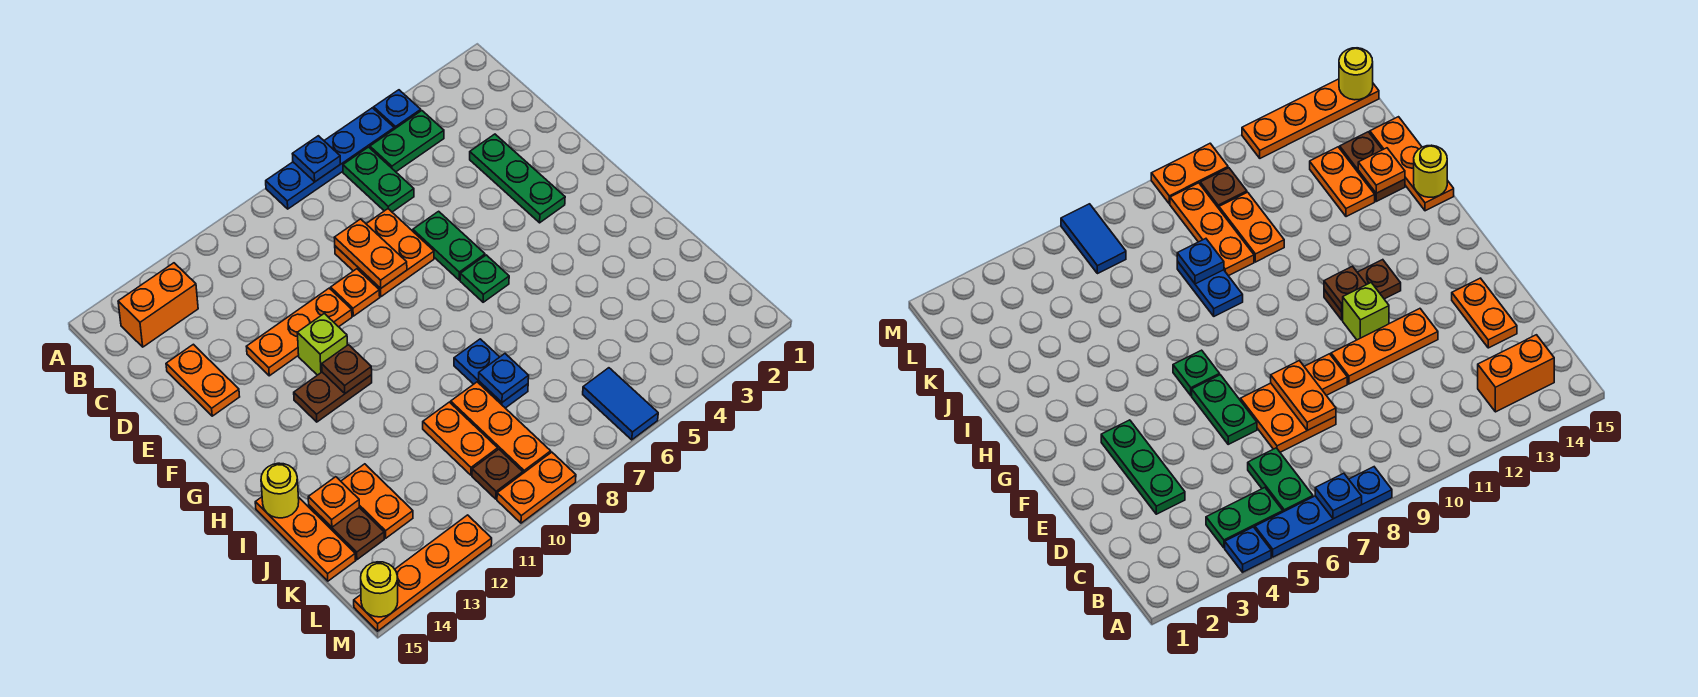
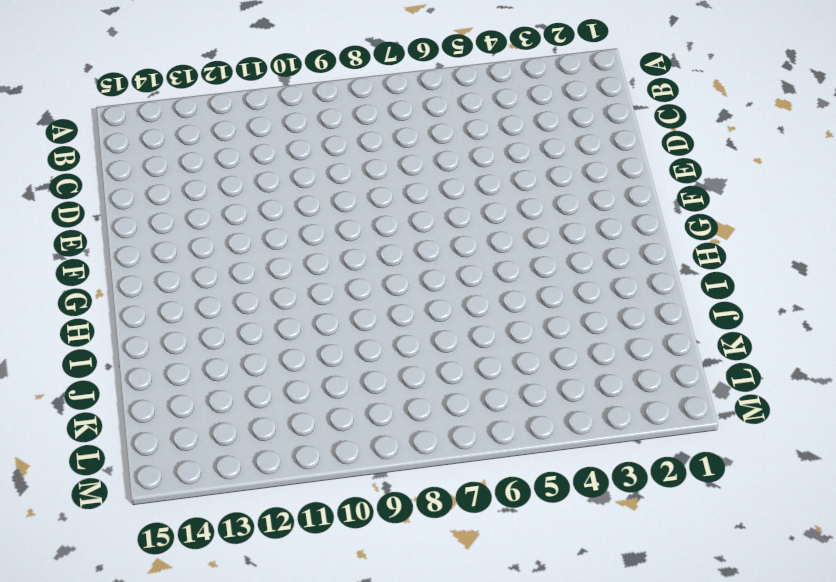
none -> blue plate A4 level 1
none -> blue plate A5:A8 level 1
none -> green plate B4:B5 level 1
none -> green plate B6:C6 level 1

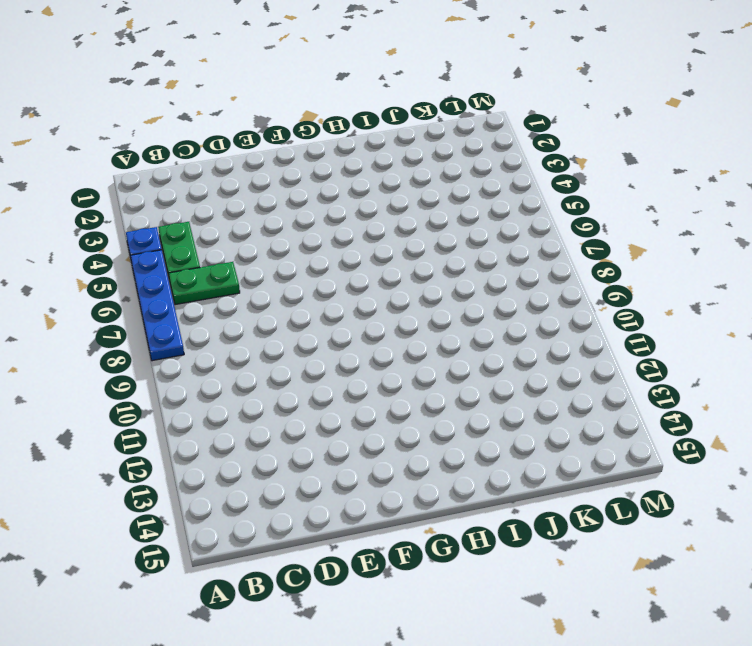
none -> orange brick B13:B14 level 1
none -> green plate D3:F3 level 1
none -> orange plate D7:E8 level 1
none -> orange plate D14:E14 level 1

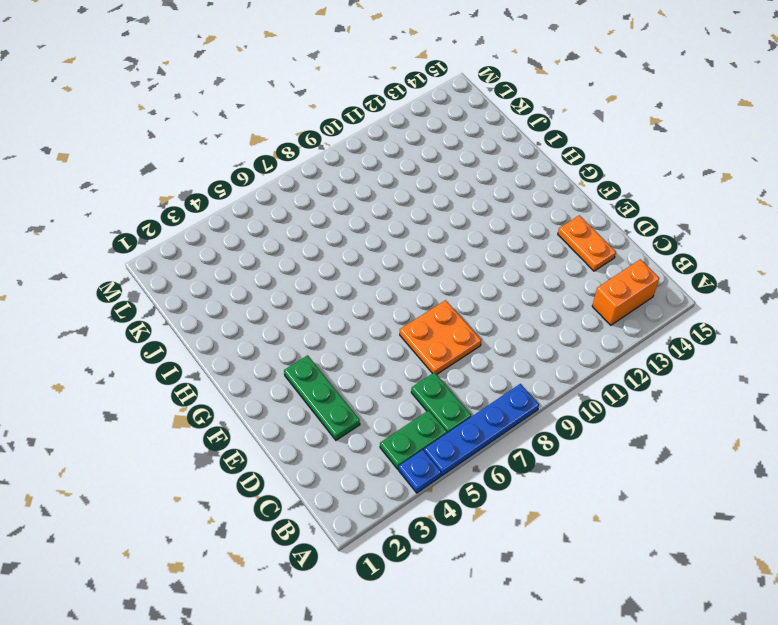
none -> green plate E6:F6 level 1
none -> orange plate E9 level 1
none -> orange plate E10:E12 level 1
none -> lime brick F11 level 1

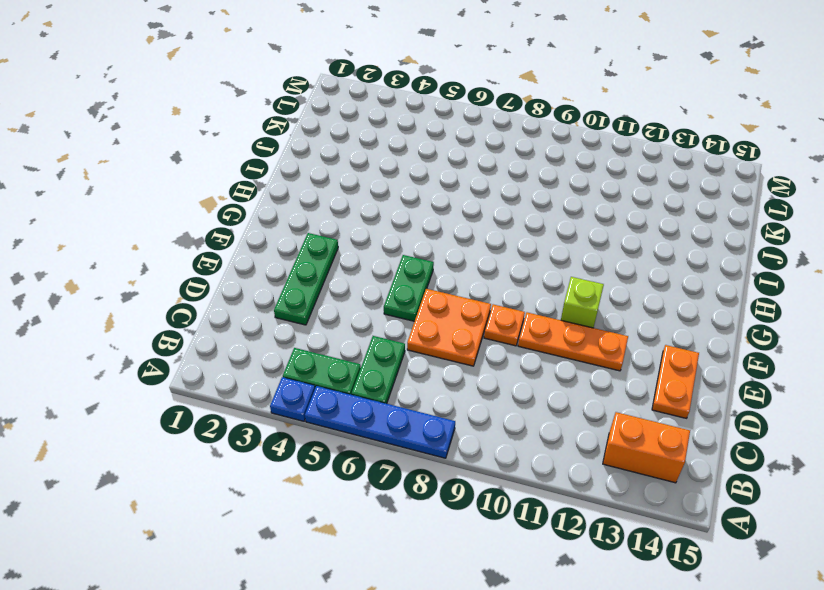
none -> green plate G6 level 1
none -> brown plate G11:G12 level 1
none -> blue plate I8:J8 level 1
none -> orange plate I15:K15 level 1

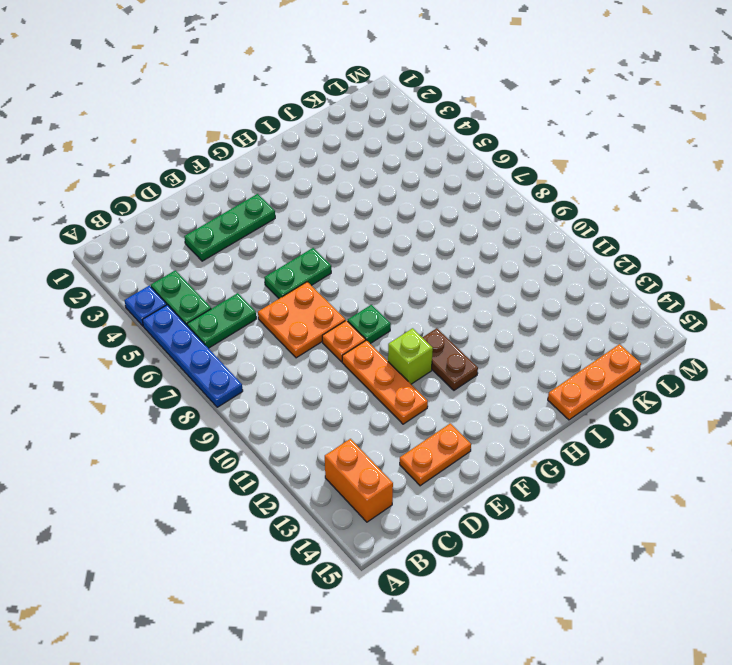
green plate F9 level 1 -> green plate G6 level 1
none -> blue plate I8:J8 level 1
none -> orange plate J9:L9 level 1
none -> orange plate J10:K10 level 1
none -> orange plate J13:K13 level 1

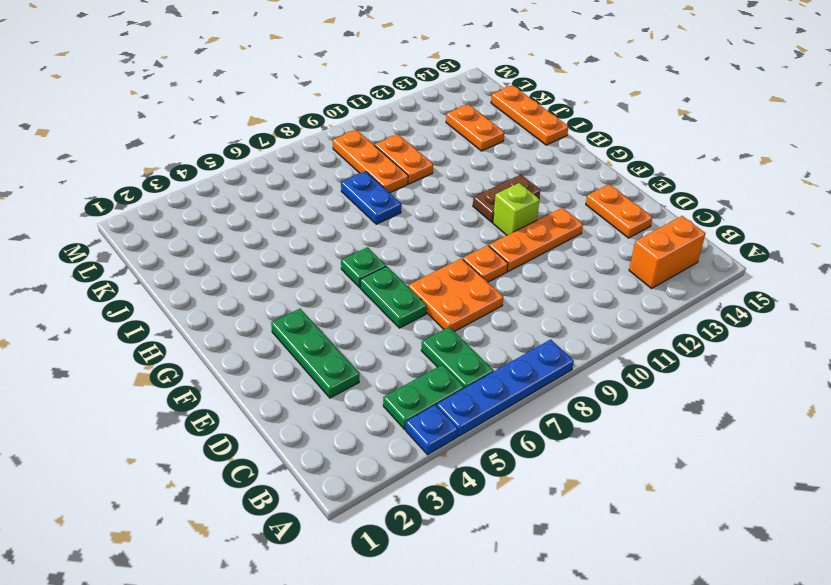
none -> brown plate J14:K14 level 1
none -> blue tile L6:M6 level 1
none -> brown plate L10 level 1
none -> orange plate M9:M10 level 1

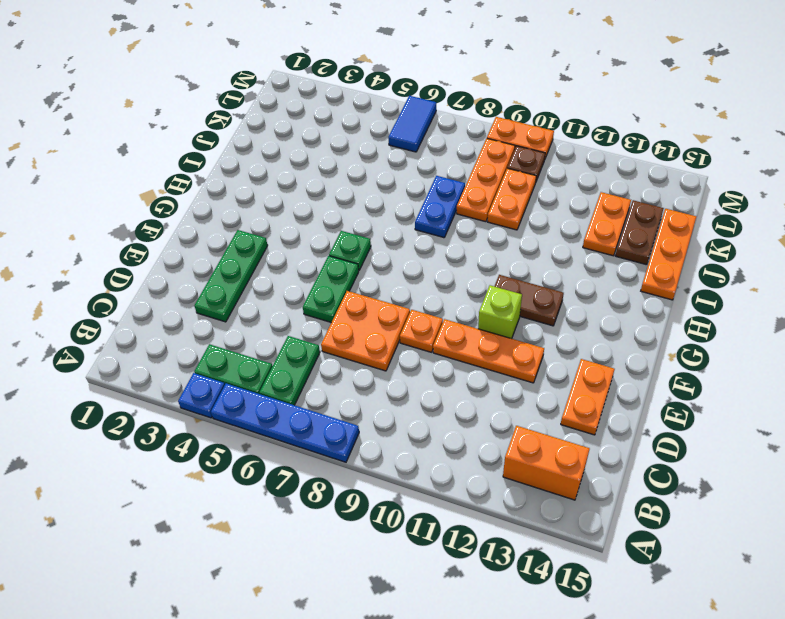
none -> orange plate M12:M15 level 1
none -> blue plate A7 level 2
none -> orange plate D8:E8 level 2
none -> brown plate G11 level 2

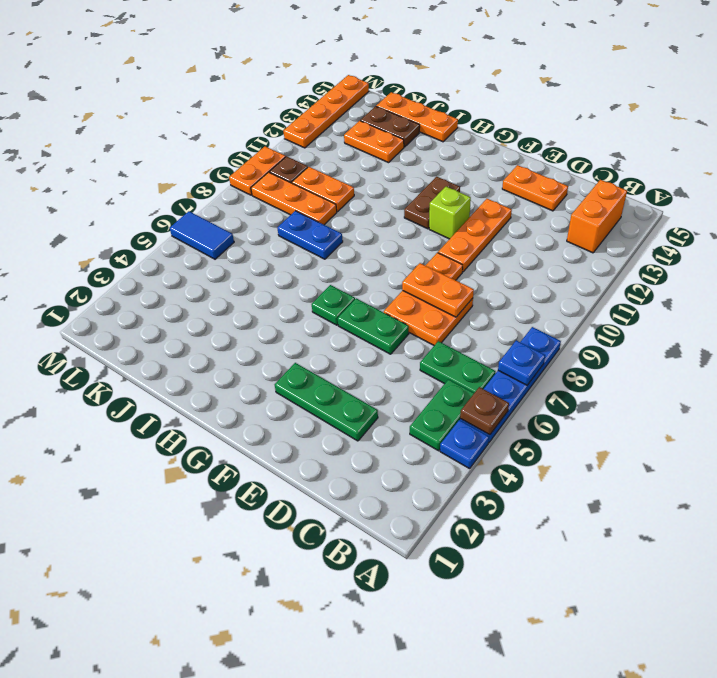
brown plate A5 level 2 -> brown plate G11 level 2
none -> yellow round brick I15 level 2
none -> blue plate J8 level 2
none -> orange plate J14 level 2
none -> yellow round brick M15 level 2

